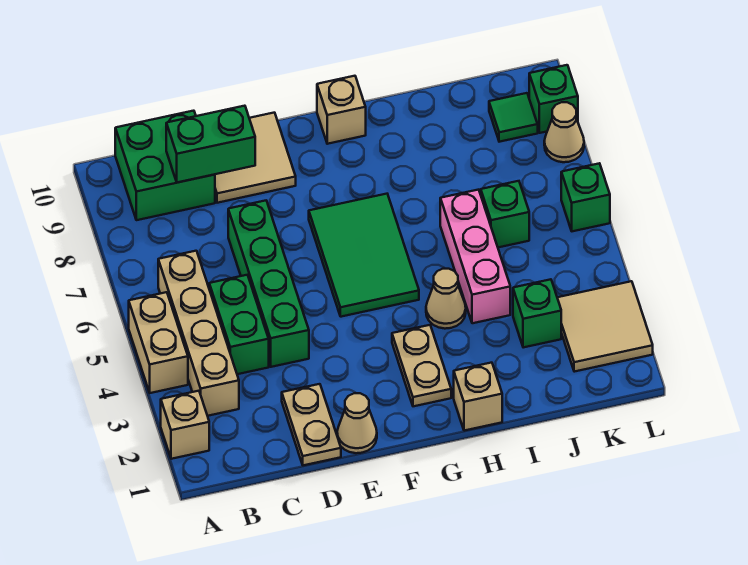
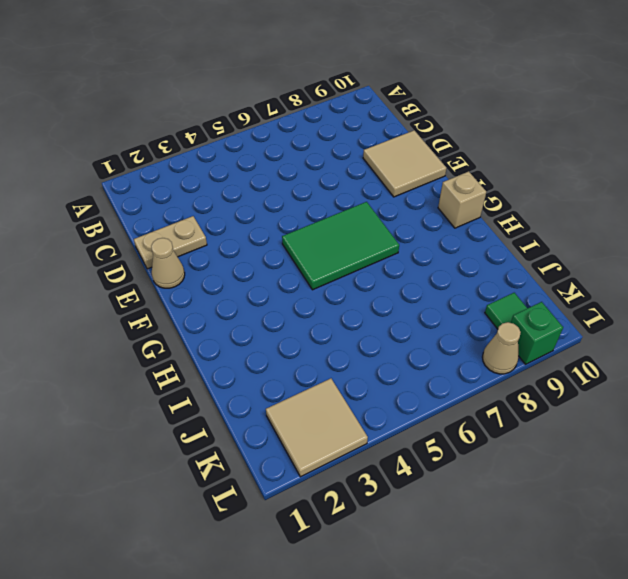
none -> tan brick A2 level 1
none -> tan brick A4:A5 level 1
none -> tan brick B3:B6 level 1

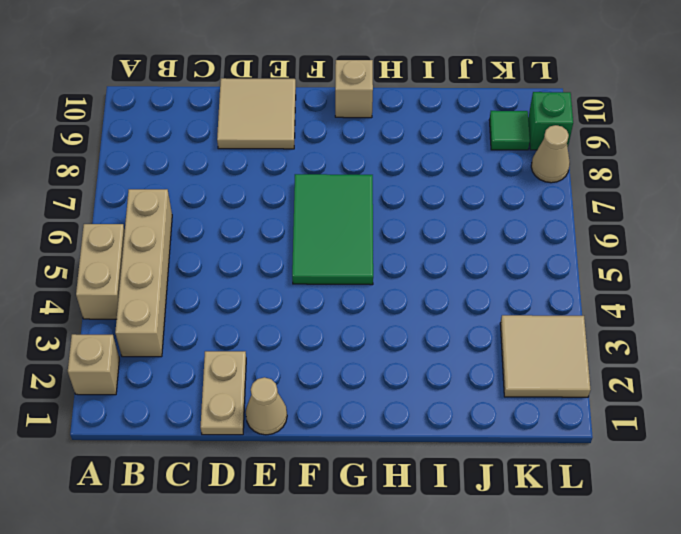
none -> green brick B9:C10 level 1
none -> green brick C4:C5 level 1
none -> green brick D4:D7 level 1

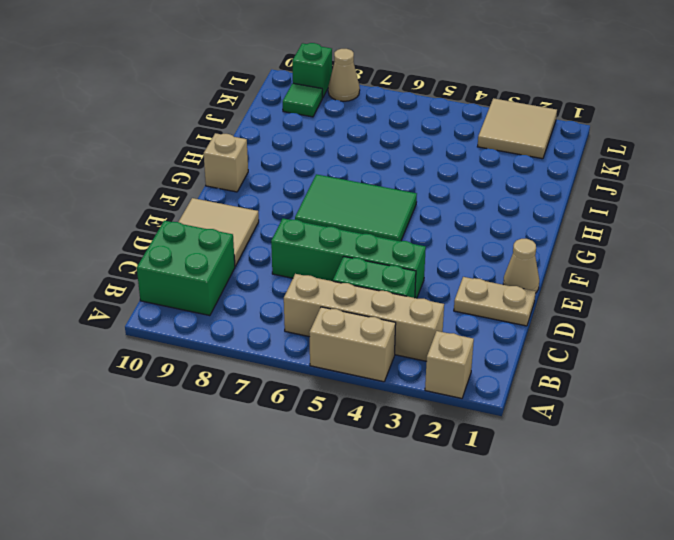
none -> tan plate G2:G3 level 1
none -> tan brick H1 level 1
none -> tan cone H4 level 1

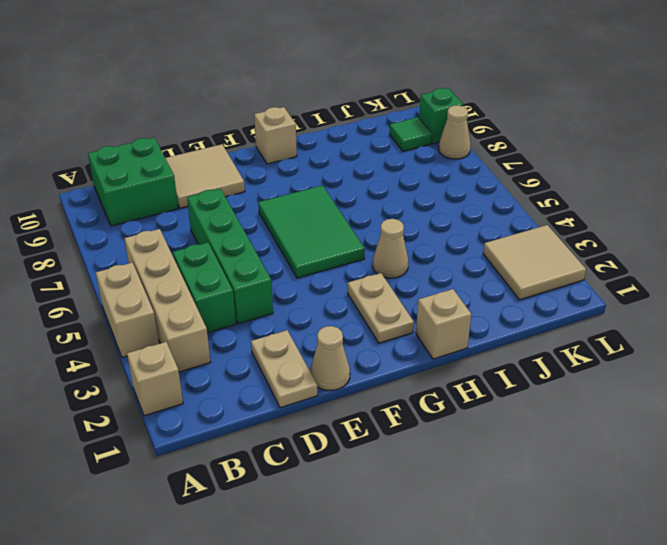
none -> pink brick I4:I6 level 1
none -> green brick J3 level 1
none -> green brick J6 level 1

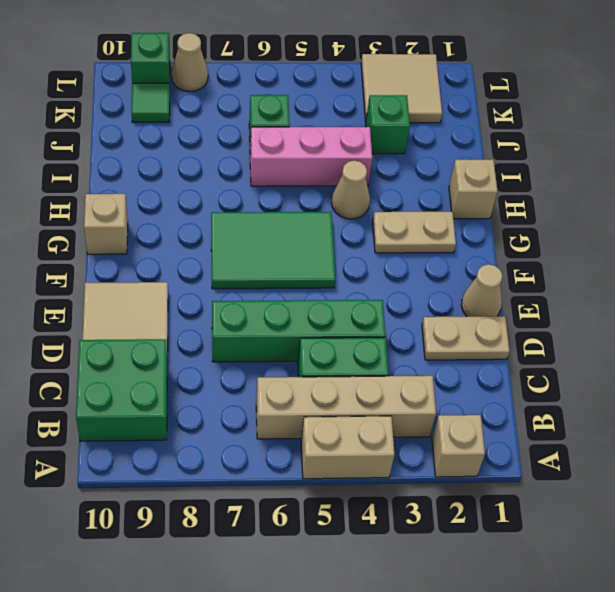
none -> green brick L6 level 1
none -> green brick C9:D9 level 2

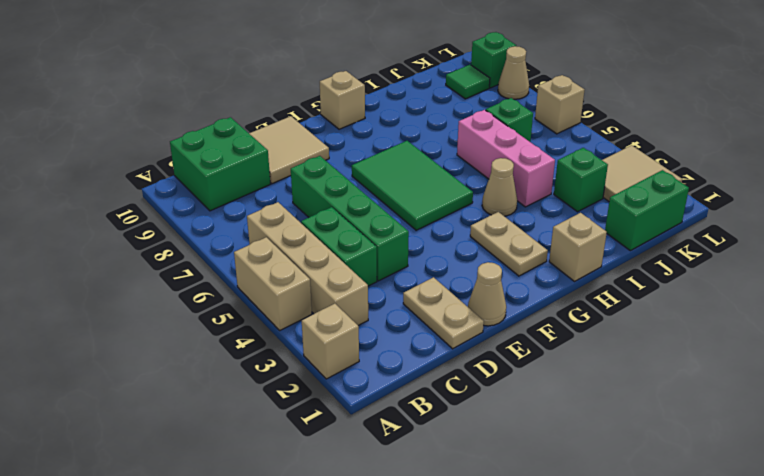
green brick J1:K1 level 1 -> green brick C9:D9 level 2
tan brick L6 level 1 -> green brick L6 level 1

